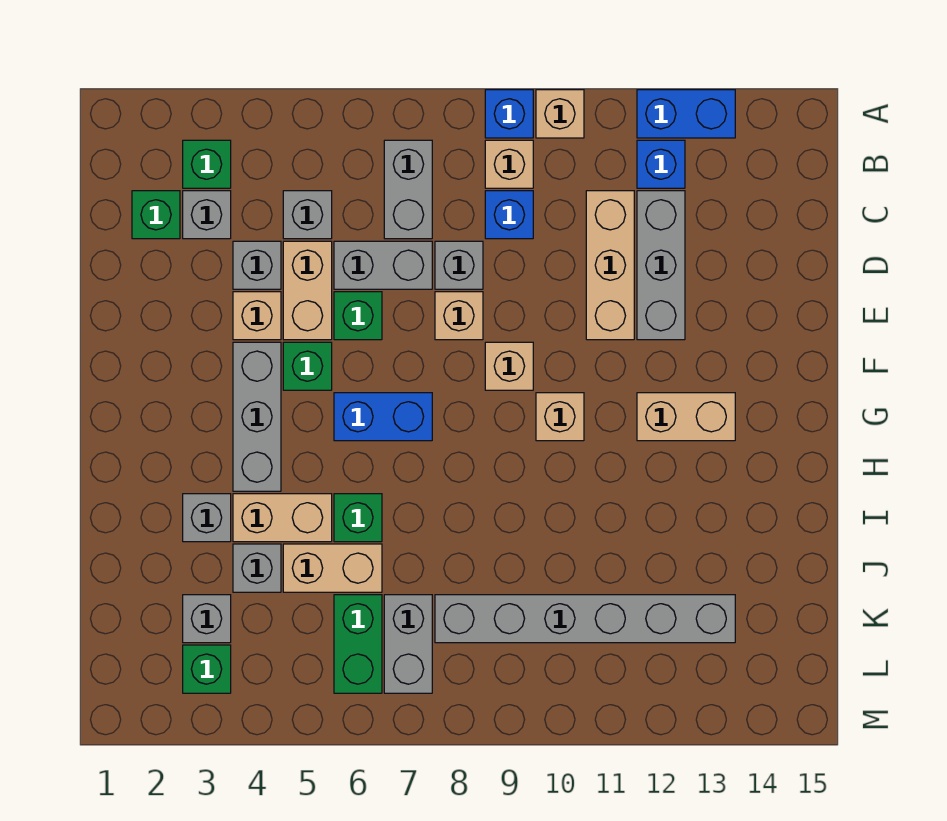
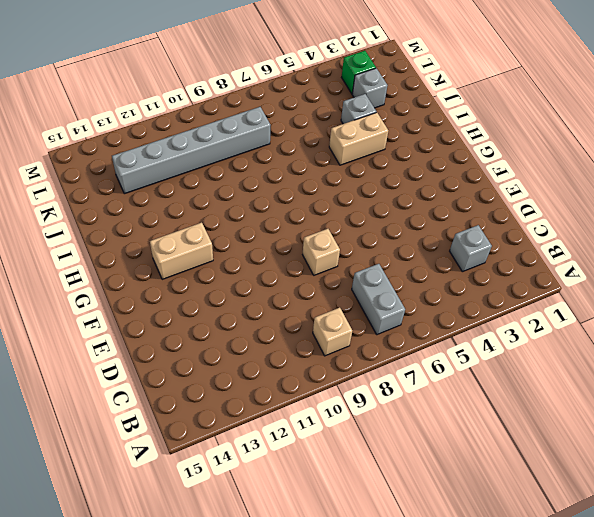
none -> blue brick A9 level 1
none -> tan brick A10 level 1
none -> blue brick A12:A13 level 1
none -> green brick B3 level 1

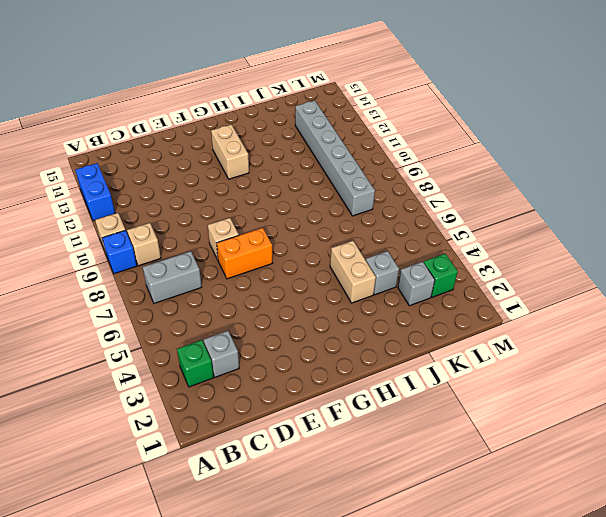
orange brick E7:F7 level 1 -> none
none -> blue brick B12 level 1
none -> green brick C2 level 1
none -> grey brick C5 level 1
none -> blue brick C9 level 1

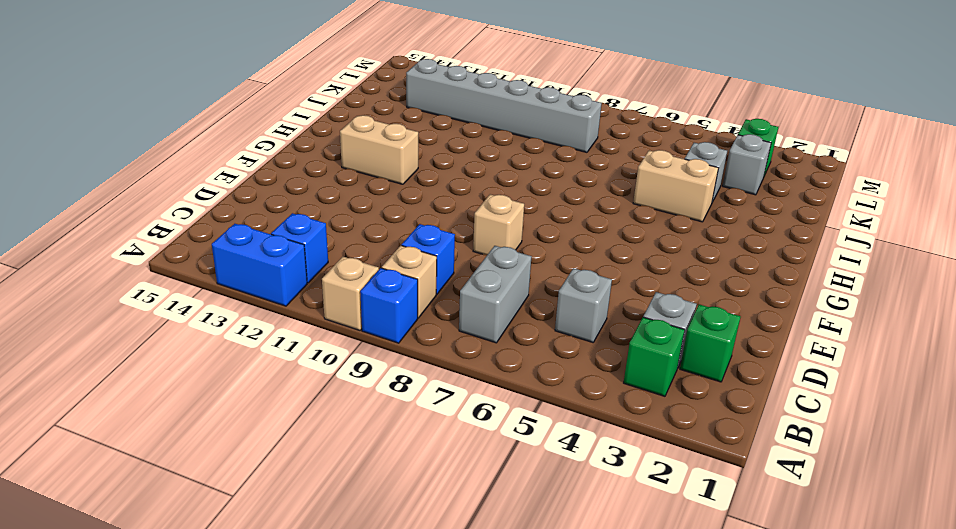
none -> tan brick C11:E11 level 1
none -> grey brick C12:E12 level 1
none -> grey brick D4 level 1
none -> tan brick D5:E5 level 1

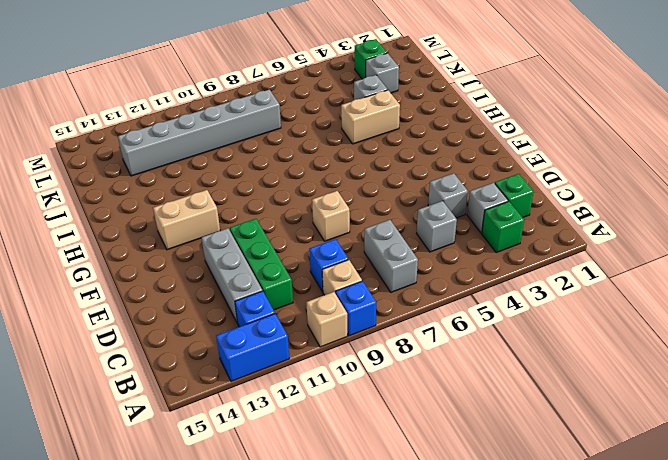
green brick C11:E11 level 1 -> tan brick C11:E11 level 1
none -> tan brick D5:E5 level 1
none -> grey brick D6:D7 level 1
none -> grey brick D8 level 1
none -> tan brick E4 level 1

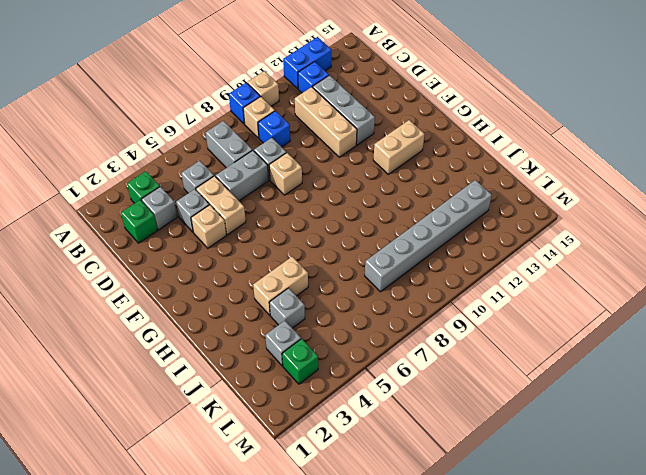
none -> green brick E6 level 1
none -> grey brick F4:H4 level 1
none -> green brick F5 level 1
none -> tan brick F9 level 1

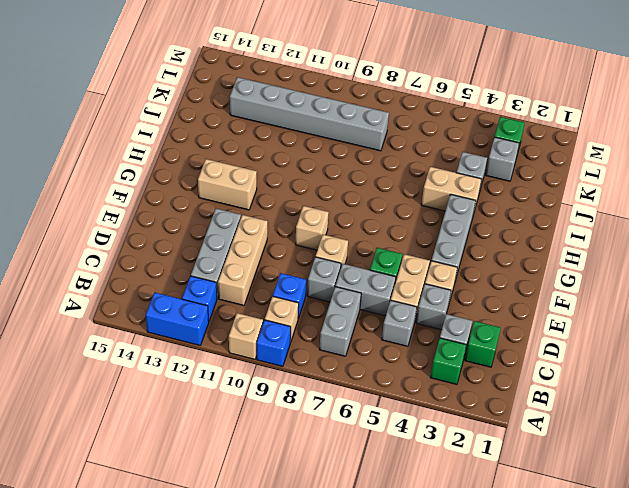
none -> green brick F5 level 1
none -> blue brick G6:G7 level 1
none -> tan brick G10 level 1
none -> grey brick I3 level 1

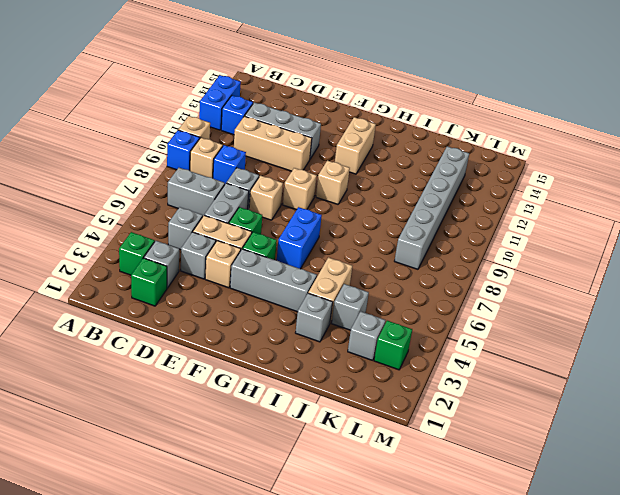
none -> green brick I6 level 1
none -> tan brick J5:J6 level 1
none -> green brick K6:L6 level 1
none -> grey brick K7:L7 level 1

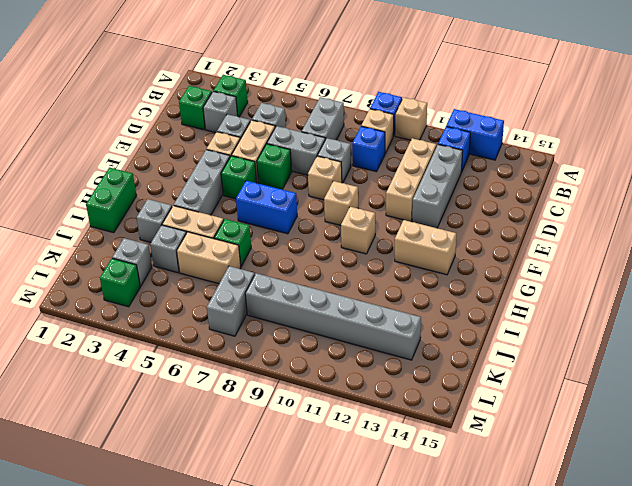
green brick H1:I1 level 1 -> green brick K6:L6 level 1

